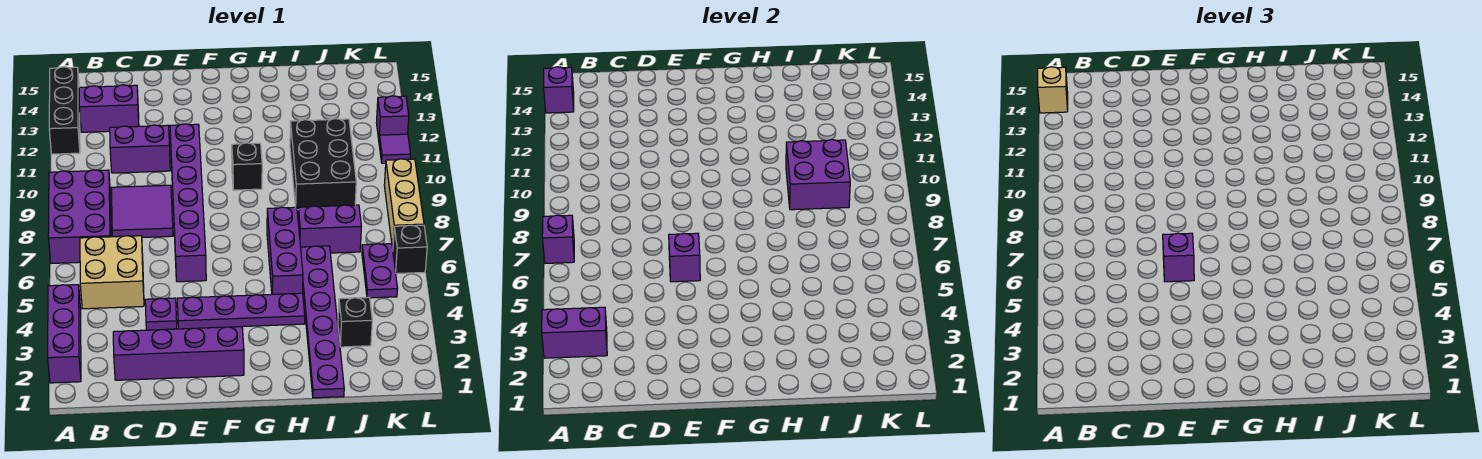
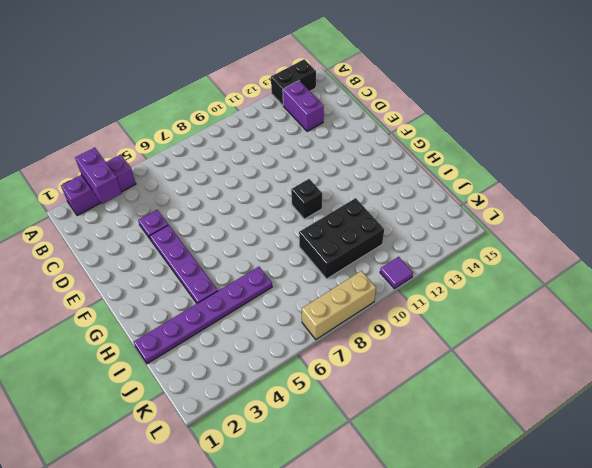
black brick A13:A14 level 1 -> black brick A12:A14 level 1
none -> purple brick A7:B9 level 1
none -> tan brick B5:C6 level 1
none -> purple brick C2:F2 level 1

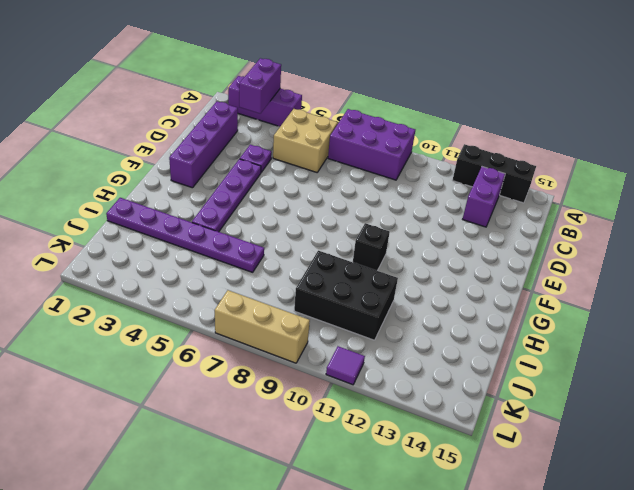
none -> purple tile C8:D9 level 1
none -> purple brick C11:D11 level 1
none -> purple brick E6:E11 level 1

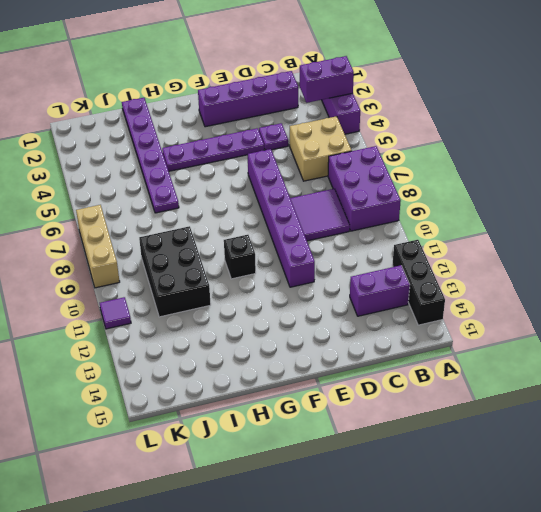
none -> purple brick C11:D11 level 1
none -> purple brick H5:H7 level 1
none -> purple brick I7:J7 level 1

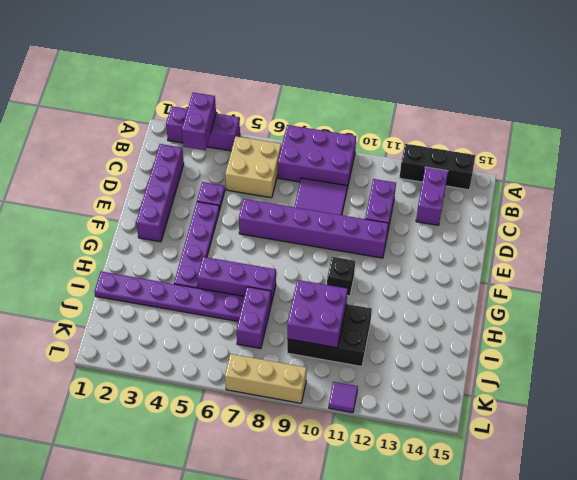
none -> black brick J3 level 1
none -> purple plate K5:K6 level 1
none -> black brick L6 level 1

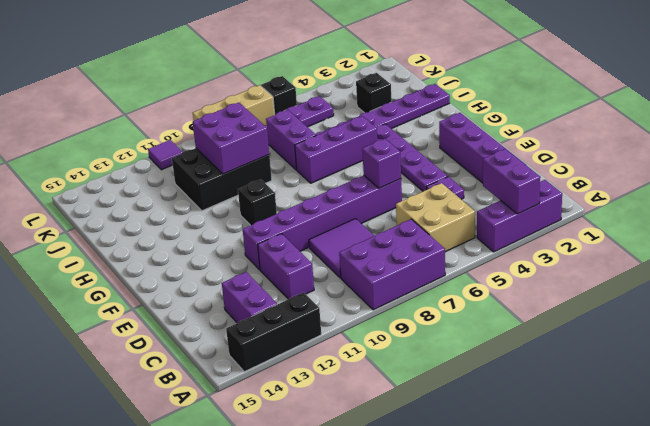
none -> purple brick L12 level 1
none -> purple brick A7 level 2
none -> purple brick A14 level 2

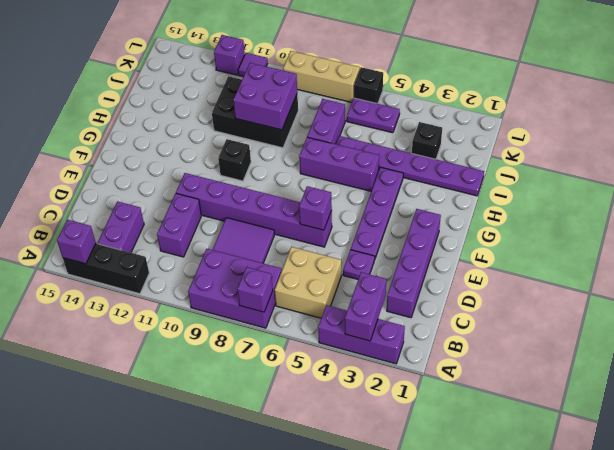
none -> tan brick A14 level 3
none -> purple brick E6 level 3

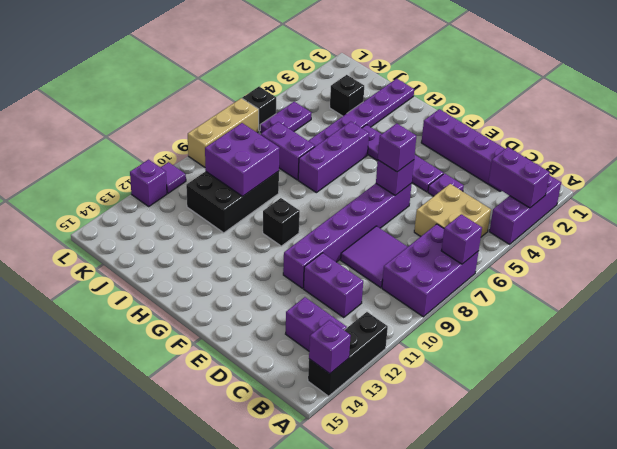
none -> tan brick A14 level 3

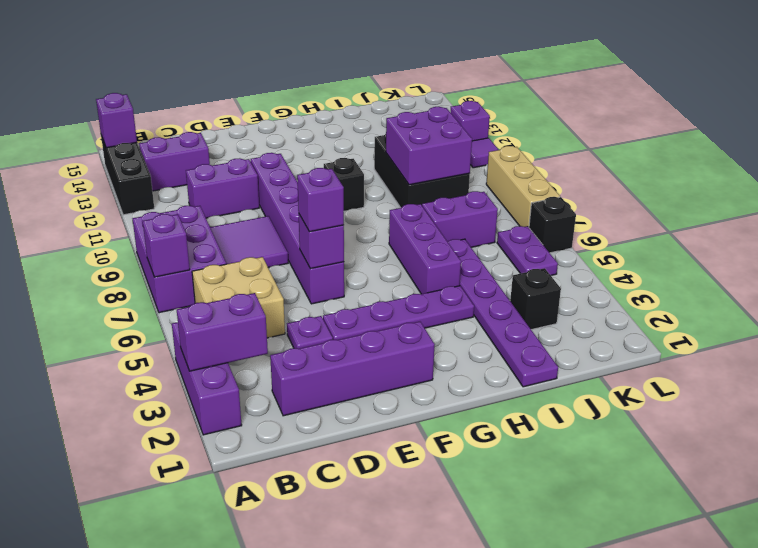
none -> tan brick A14 level 3

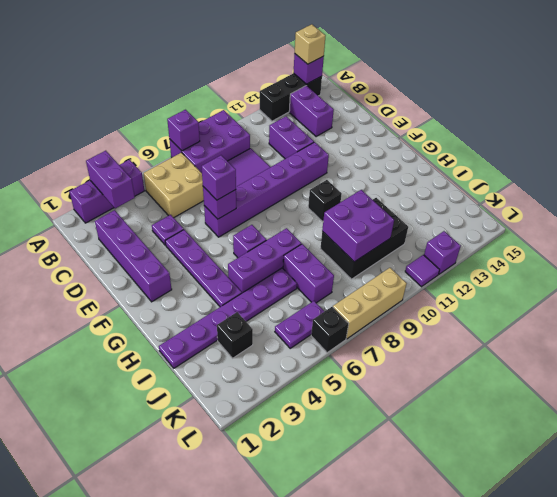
purple brick G6 level 1 -> none

